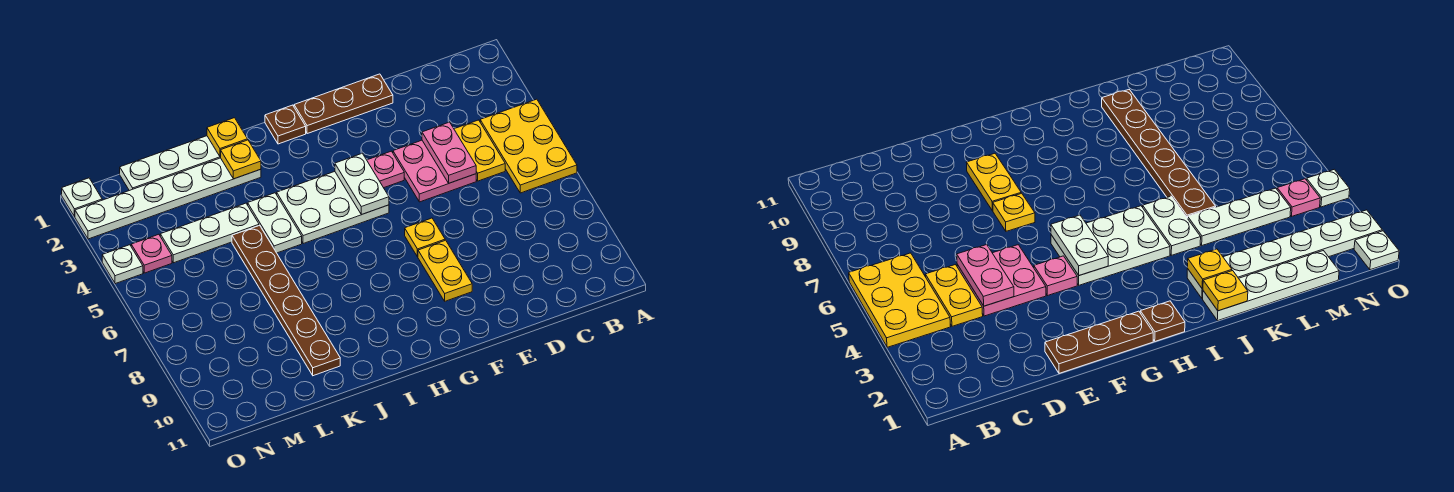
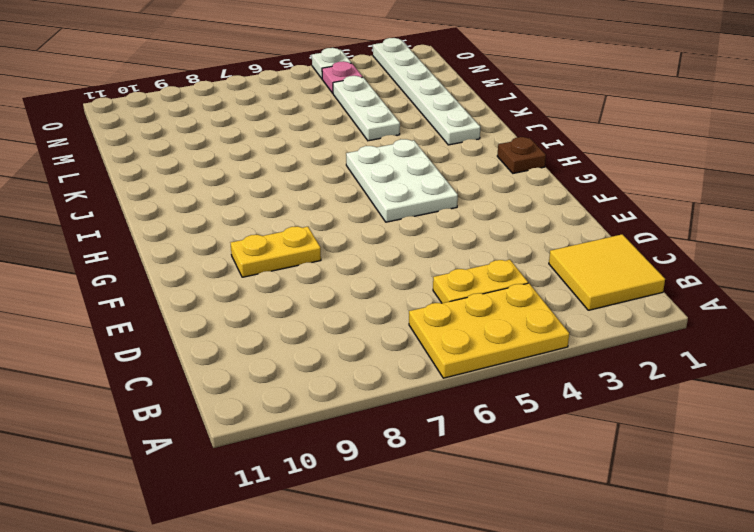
yellow tile B1:C2 level 1 -> none
none -> pink plate D4:E5 level 1
none -> brown plate E1:G1 level 1
none -> pink plate F4 level 1

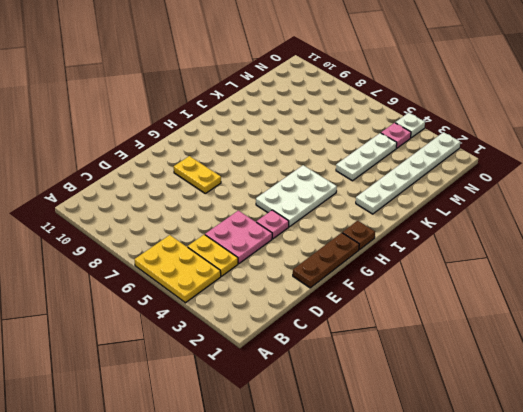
none -> yellow plate F7 level 1
none -> white plate J1:M1 level 1
none -> white plate J4:J5 level 1

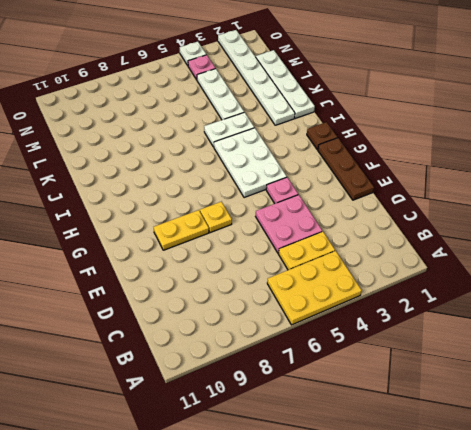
none -> brown plate K5:K10 level 1
none -> white plate O1 level 1
none -> pink plate D4:D5 level 2

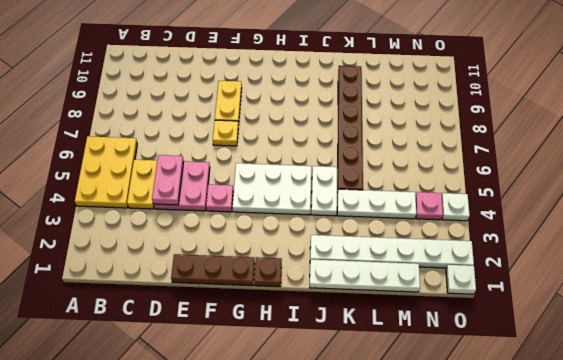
none -> white plate G4:G5 level 2
none -> yellow plate J1 level 2
none -> yellow plate J2 level 2

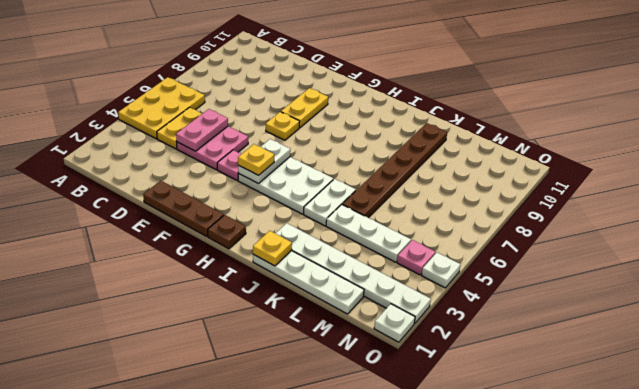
yellow plate G4 level 3 -> yellow plate J2 level 2

